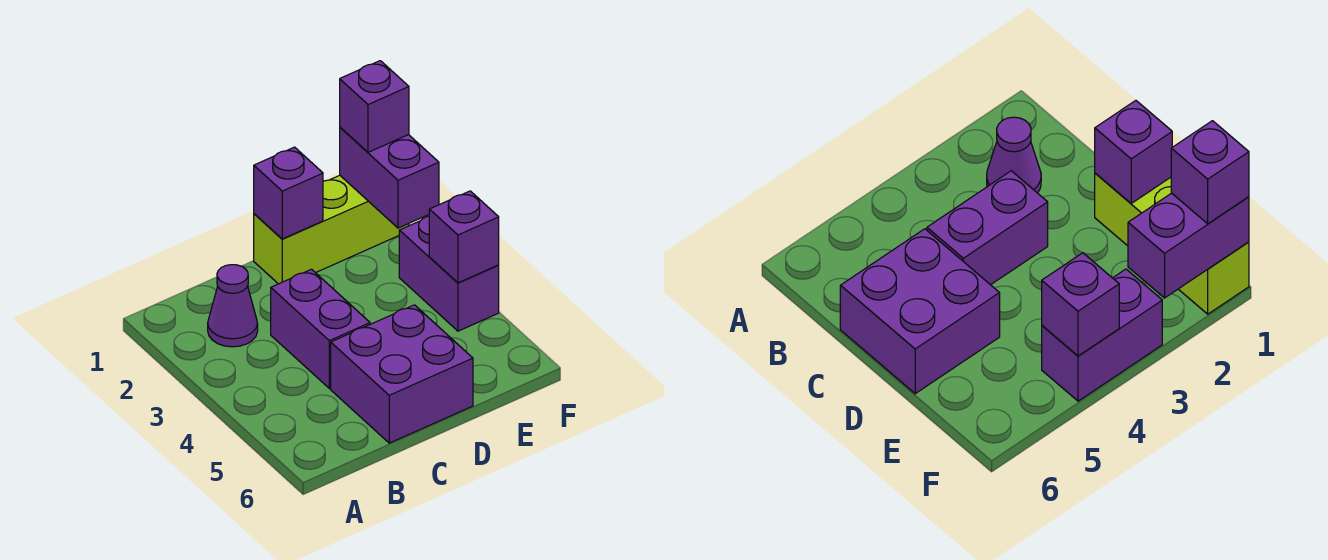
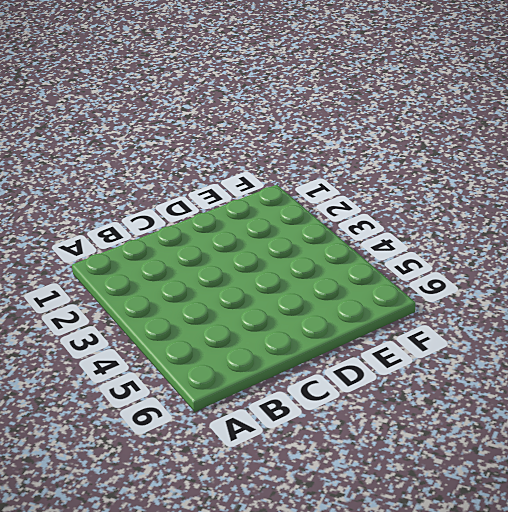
none -> purple cone B2 level 1
none -> purple brick C3:C4 level 1

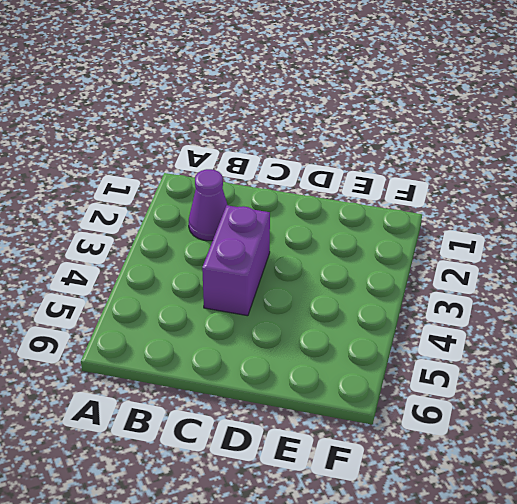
none -> purple brick C5:D6 level 1
none -> lime brick D1:F1 level 1

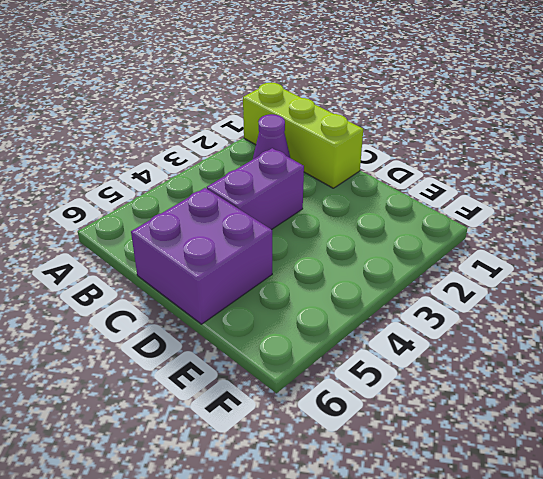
lime brick A1:C1 level 1 -> lime brick D1:F1 level 1
none -> purple brick F3:F4 level 1
none -> purple brick D1 level 2

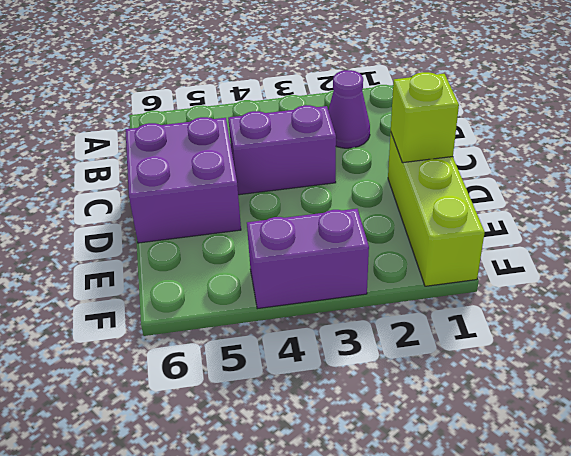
lime brick D1 level 2 -> purple brick D1 level 2
none -> purple brick F1:F2 level 2
none -> purple brick F4 level 2

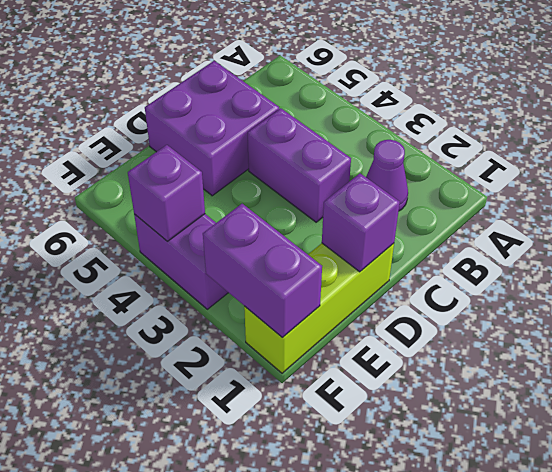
none -> purple brick F1 level 3

